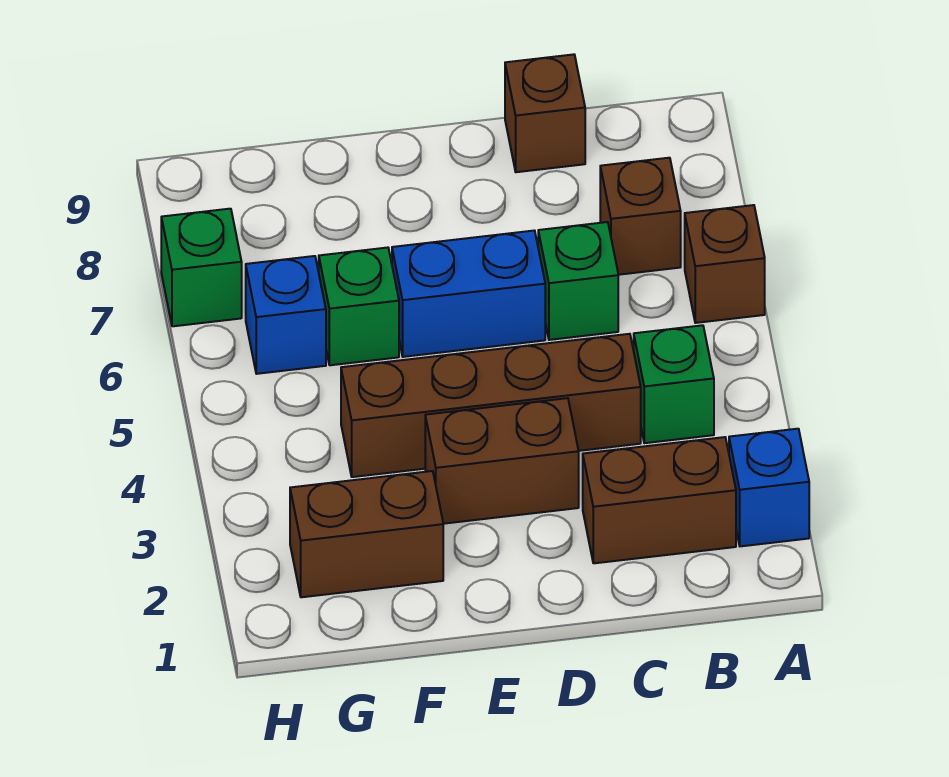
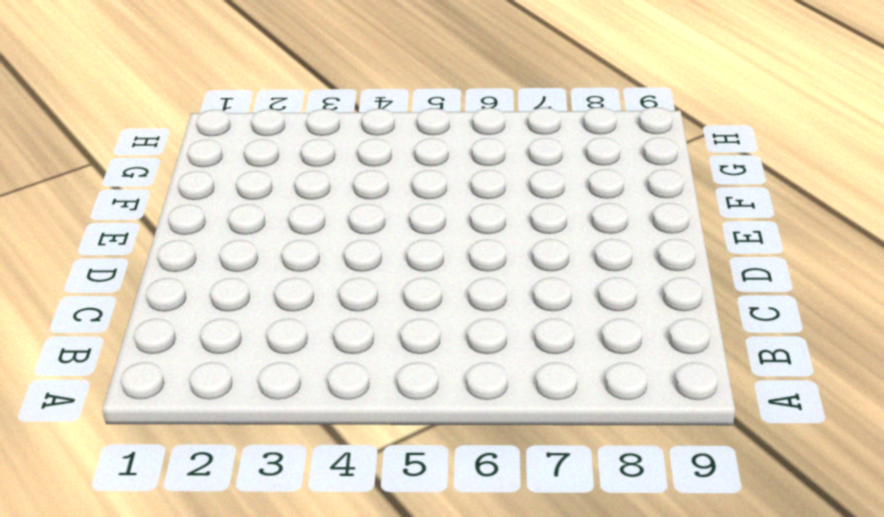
none -> blue brick A2 level 1
none -> brown brick A6 level 1
none -> brown brick B2:C2 level 1

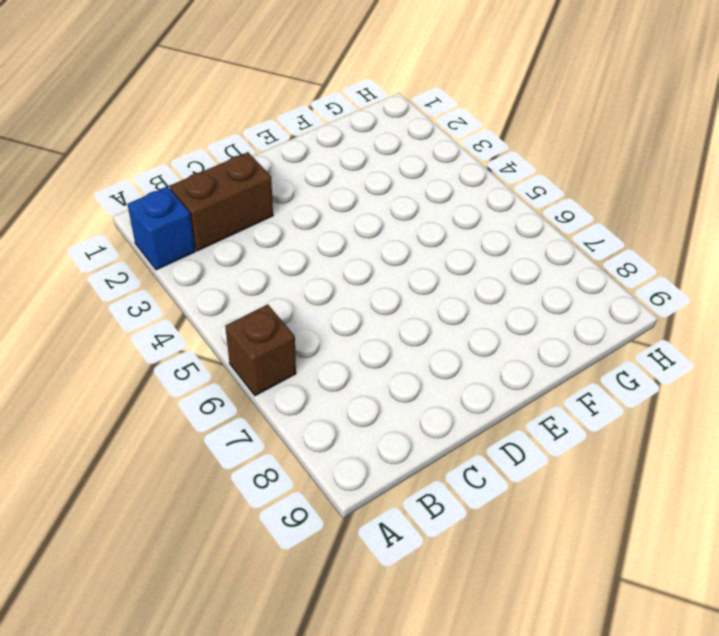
none -> green brick B4 level 1
none -> brown brick B7 level 1
none -> brown brick C4:F4 level 1

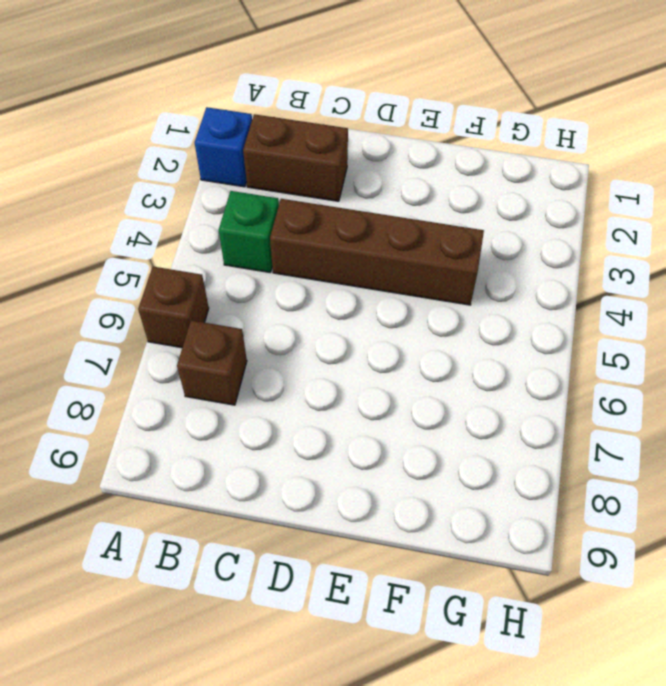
none -> green brick C6 level 1
none -> brown brick C9 level 1
none -> brown brick D3:E3 level 1

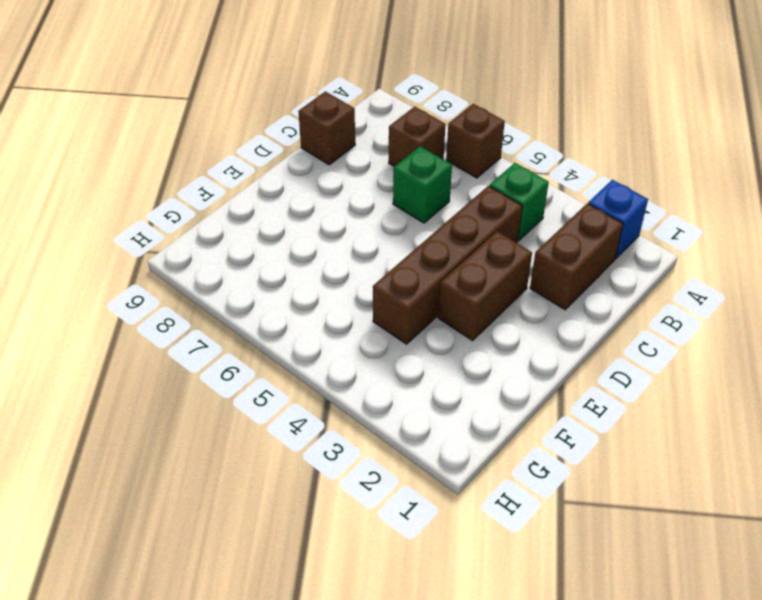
none -> blue brick D6:E6 level 1
none -> brown brick F2:G2 level 1
none -> green brick F6 level 1

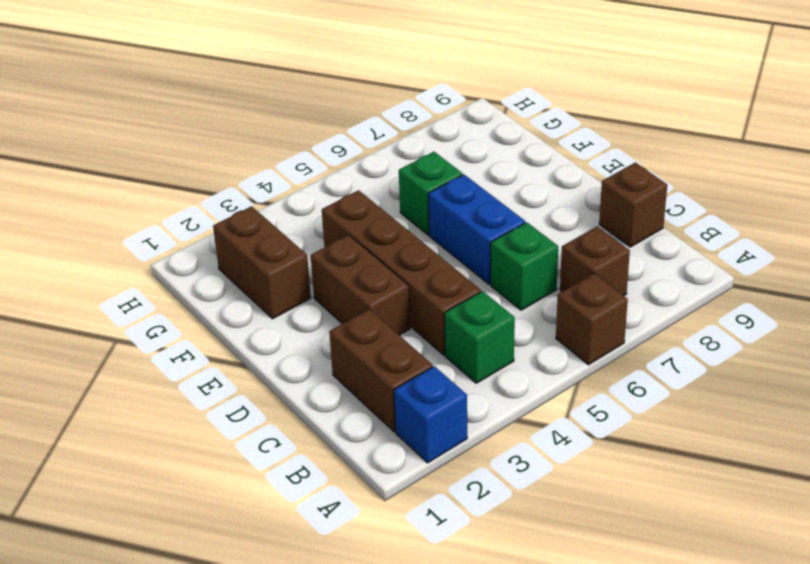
none -> blue brick G6 level 1
none -> green brick H7 level 1

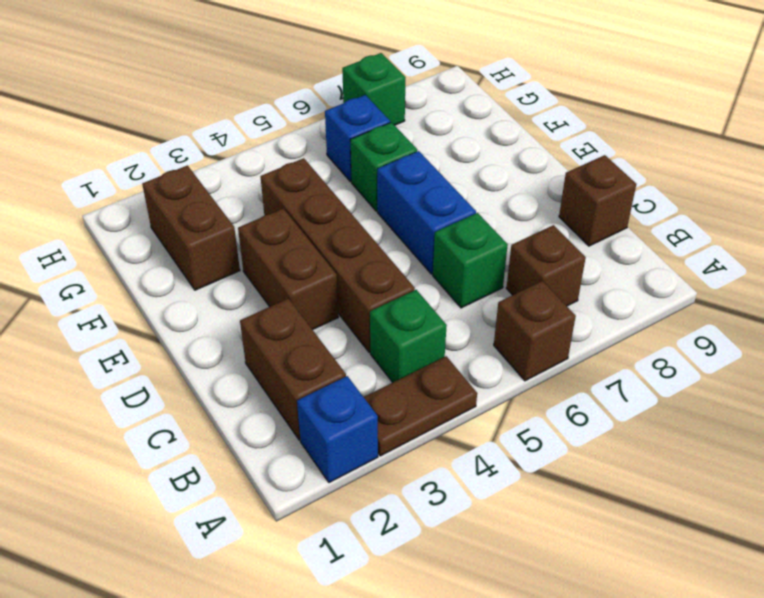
brown plate A3:A4 level 1 -> none

